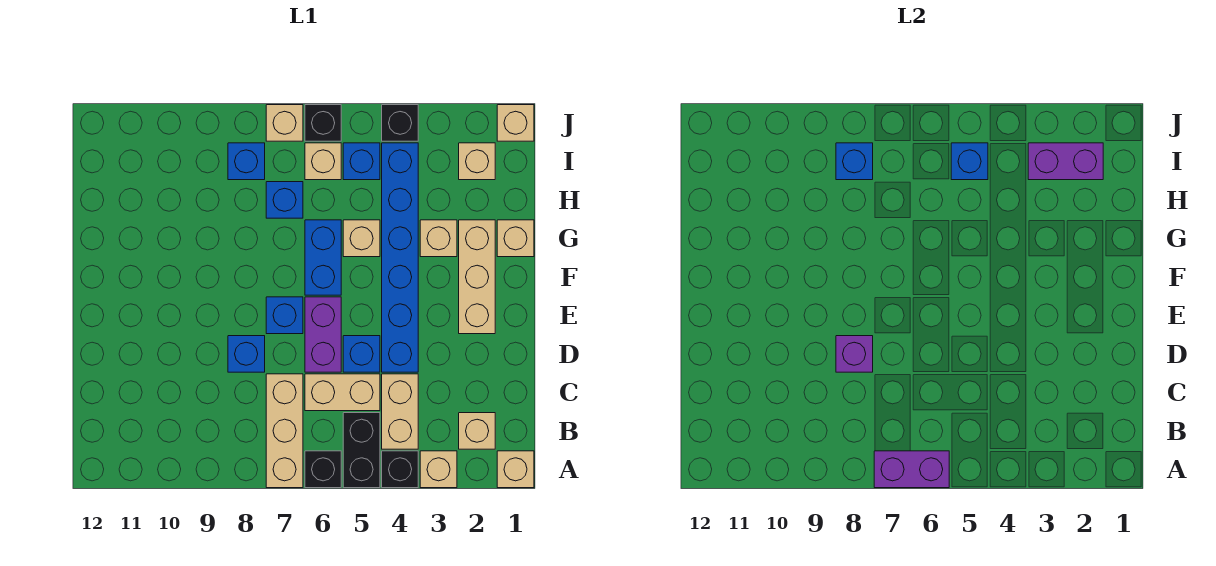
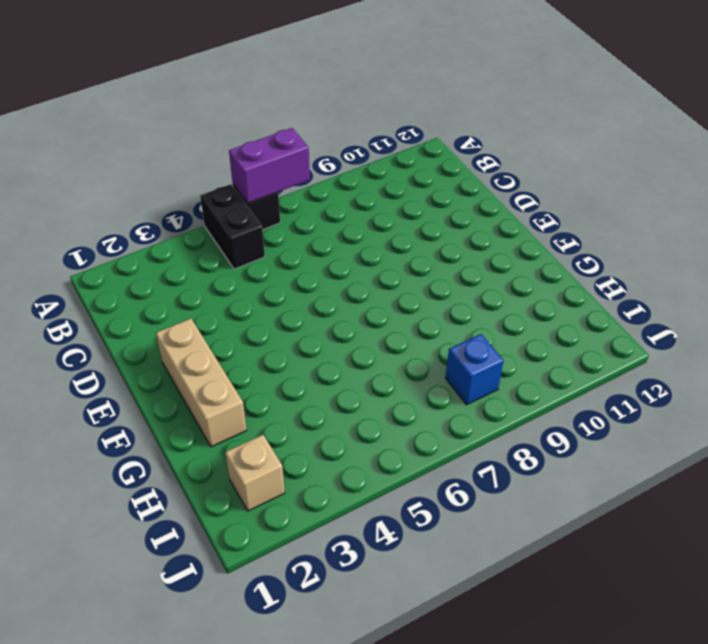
none -> tan brick A1 level 1
none -> tan brick A3 level 1
none -> black brick A4 level 1
none -> tan brick A7:C7 level 1

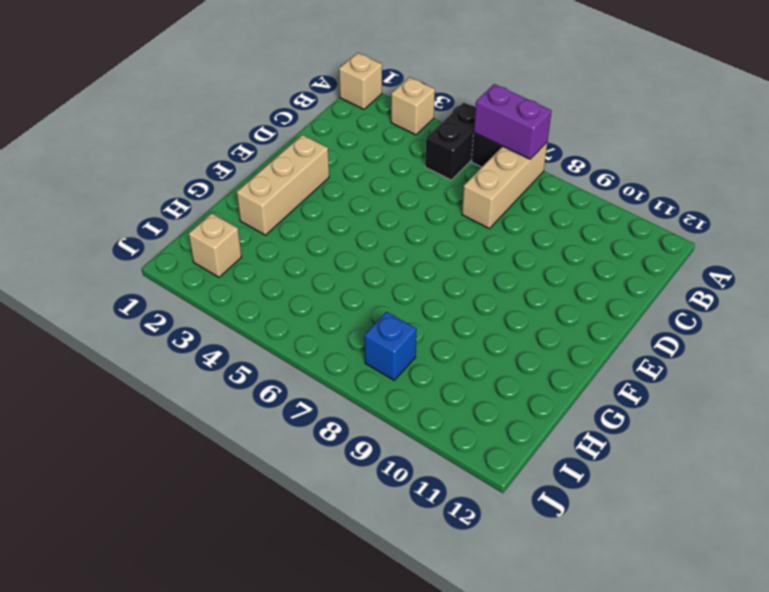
none -> black brick A4 level 1
none -> tan brick B2 level 1
none -> tan brick B4:C4 level 1
none -> tan brick C5:C6 level 1

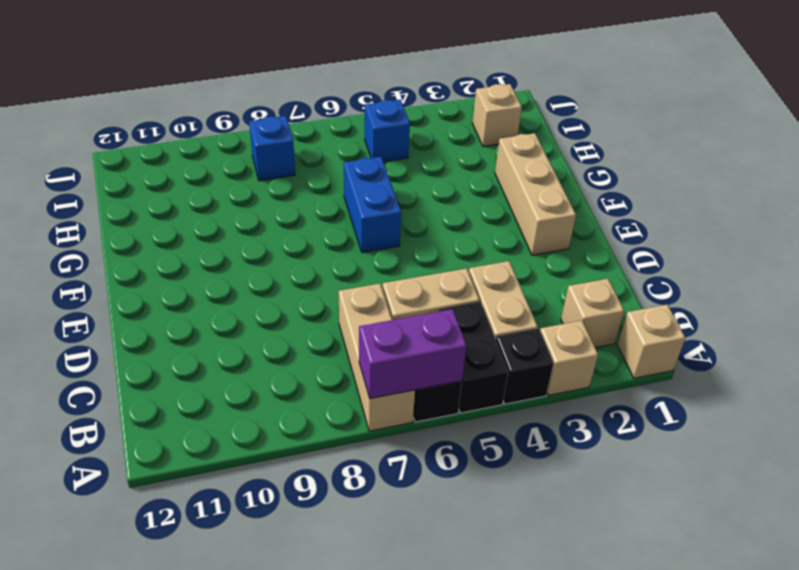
none -> blue brick D4:I4 level 1
none -> blue brick D5 level 1
none -> purple brick D6:E6 level 1
none -> blue brick D8 level 1

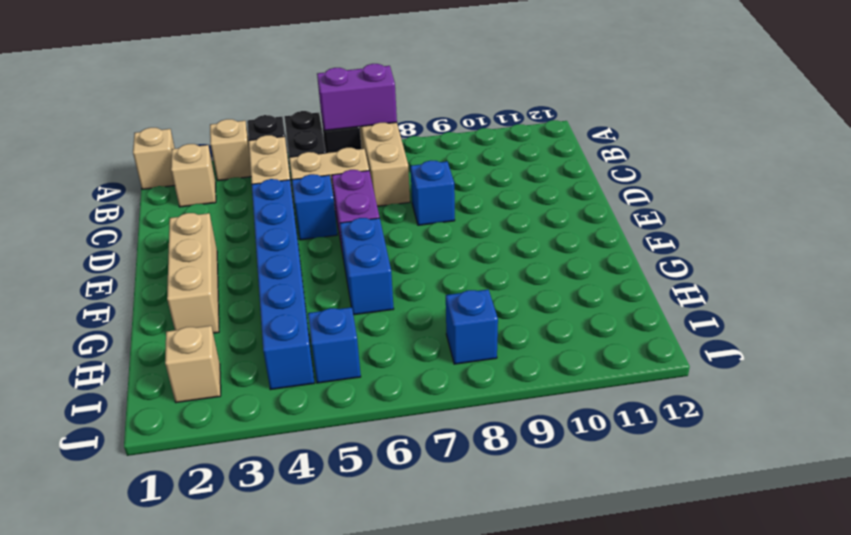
none -> blue brick E7 level 1
none -> tan brick G1 level 1
none -> tan brick G3 level 1
none -> tan brick G5 level 1

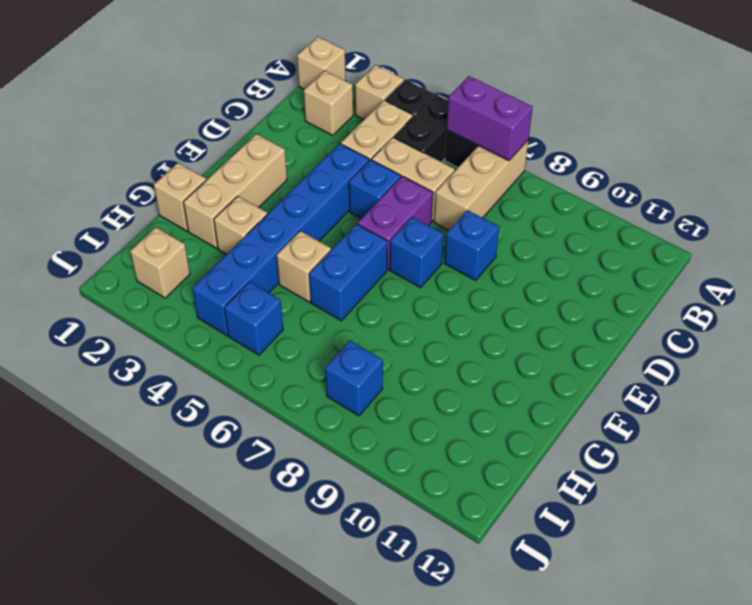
none -> blue brick H7 level 1
none -> tan brick I6 level 1
none -> tan brick J1 level 1
none -> black brick J4 level 1

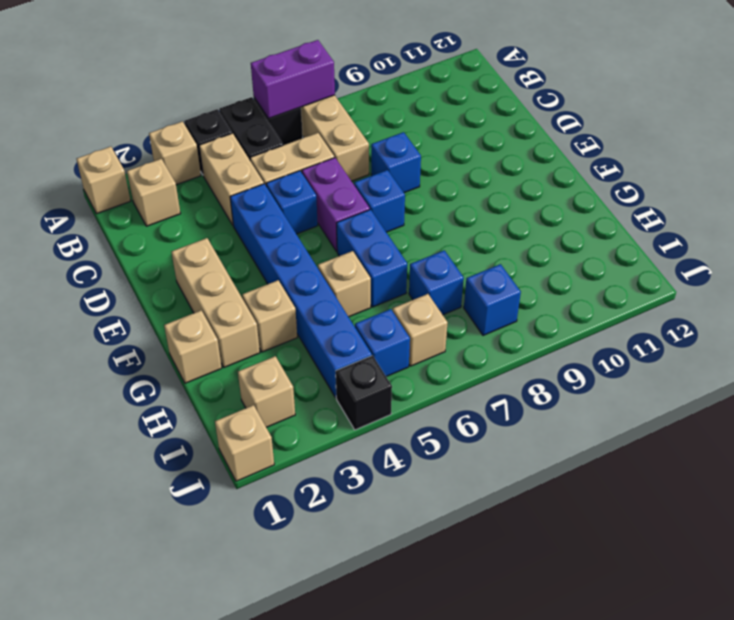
none -> black brick J6 level 1
none -> tan brick J7 level 1
none -> purple brick D8 level 2
none -> purple brick I2:I3 level 2

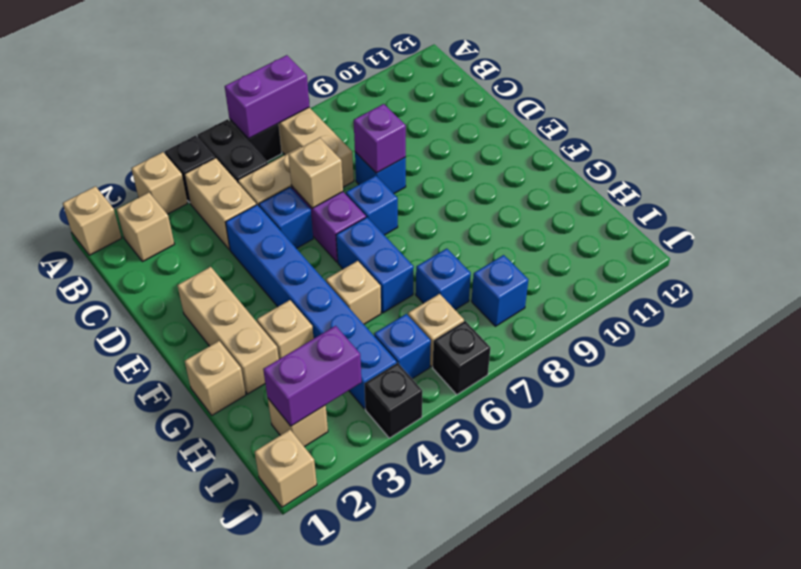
tan brick D6 level 2 -> tan brick J7 level 1
none -> blue brick I5 level 2
none -> blue brick I8 level 2

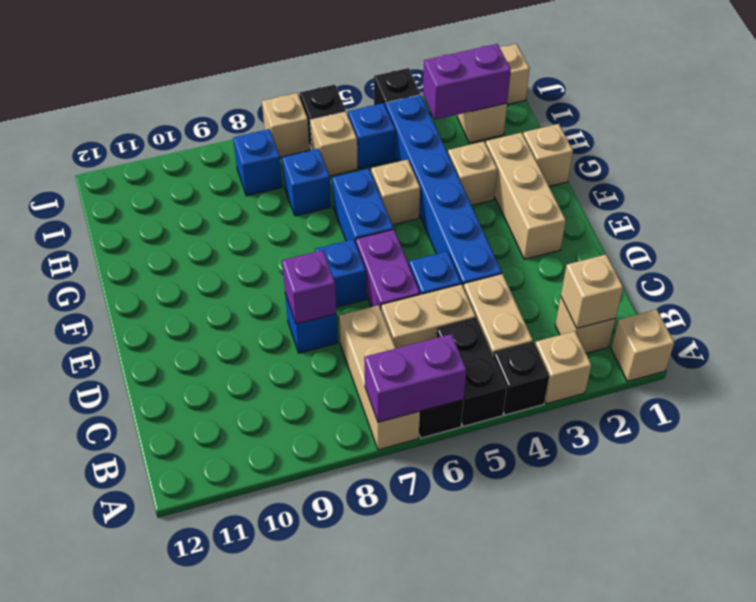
tan brick B2 level 2 -> none
none -> blue brick I5 level 2
none -> blue brick I8 level 2

